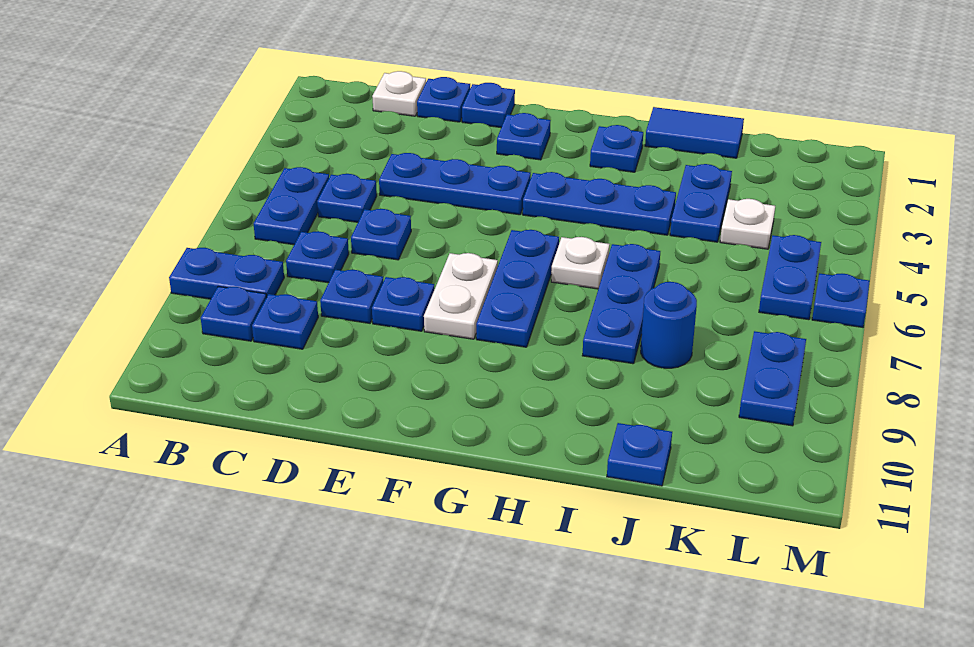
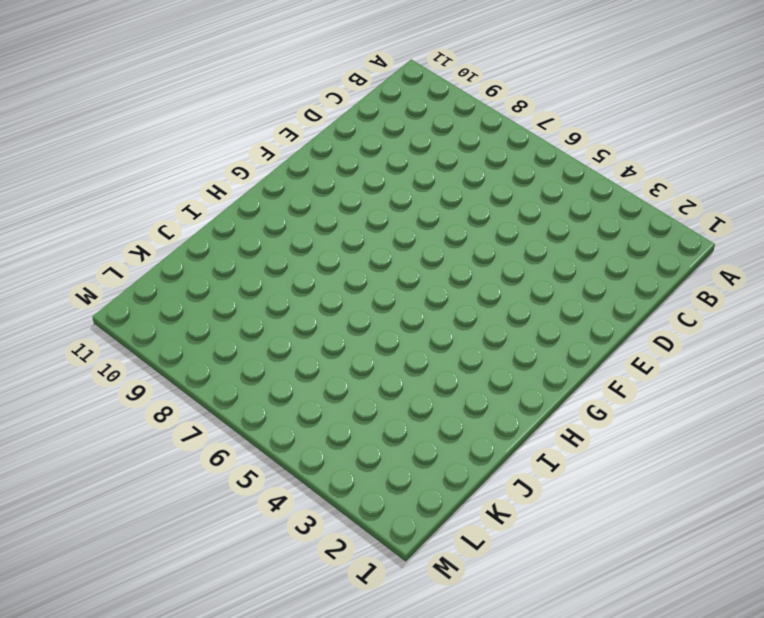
none -> blue plate A8:B8 level 1
none -> blue plate B5:B6 level 1
none -> blue plate B9 level 1

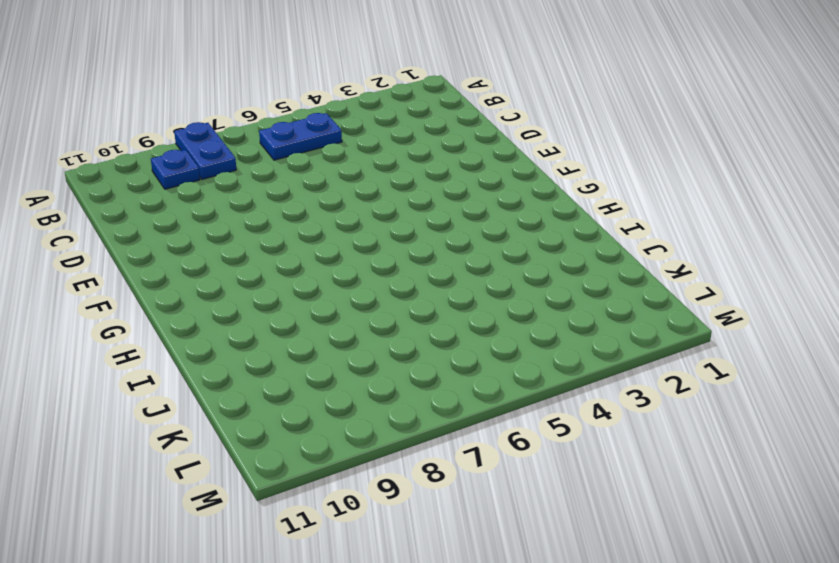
none -> white plate C1 level 1
none -> blue plate C5 level 1
none -> blue plate C7 level 1

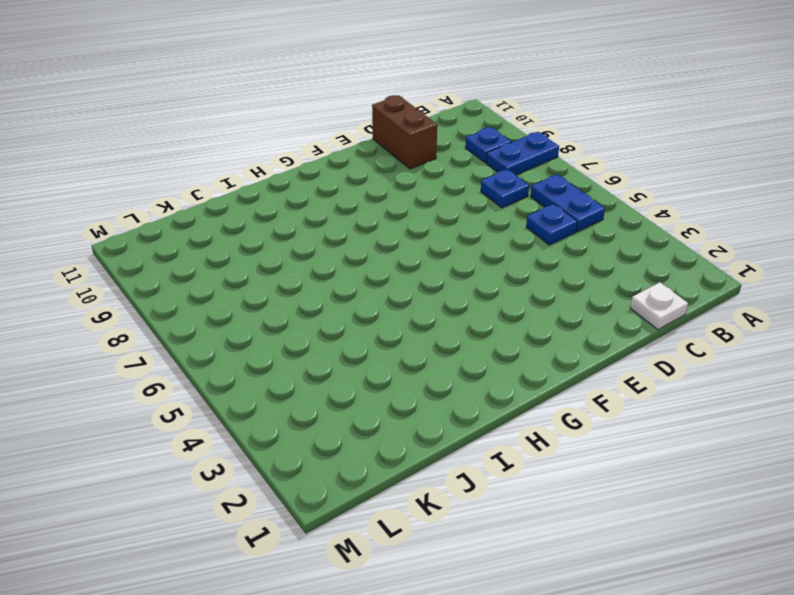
brown brick D10:D11 level 1 -> none
none -> blue plate C9 level 1
none -> blue plate D1 level 1
none -> blue plate D4:F4 level 1

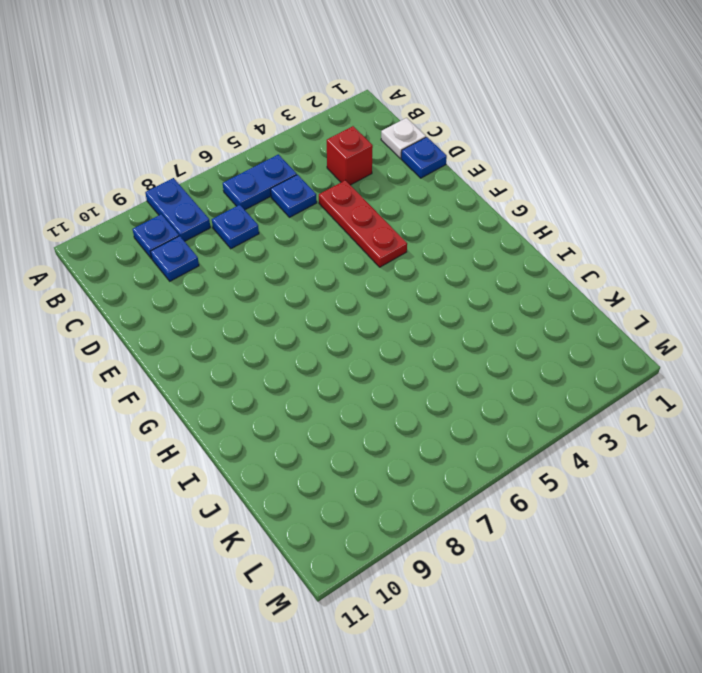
red brick C3 level 1 -> none
red plate D4:F4 level 1 -> blue plate D4:F4 level 1
none -> blue plate D6 level 1
none -> blue plate D8 level 1
none -> blue plate E1 level 1

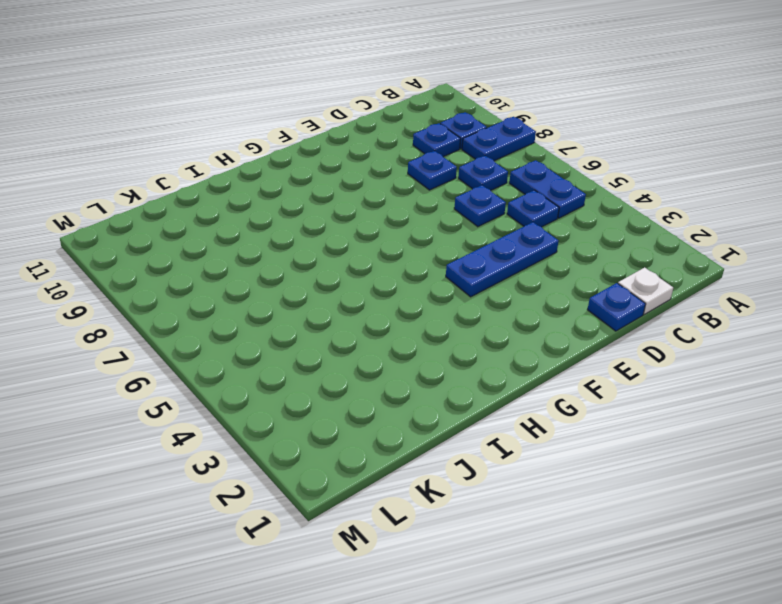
none -> blue plate E1 level 1
none -> blue plate E8 level 1
none -> blue plate F2 level 1

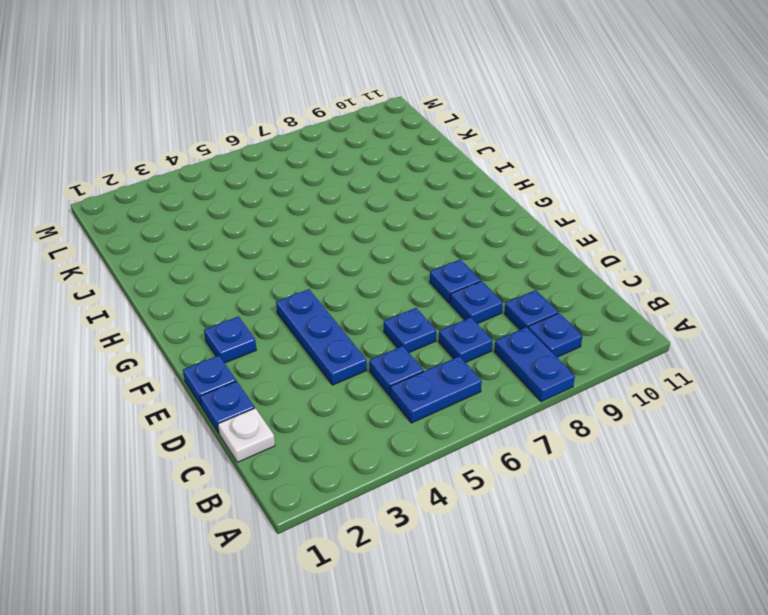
none -> white plate F7:F8 level 1
none -> blue plate G4:I4 level 1
none -> blue plate G6:G8 level 1

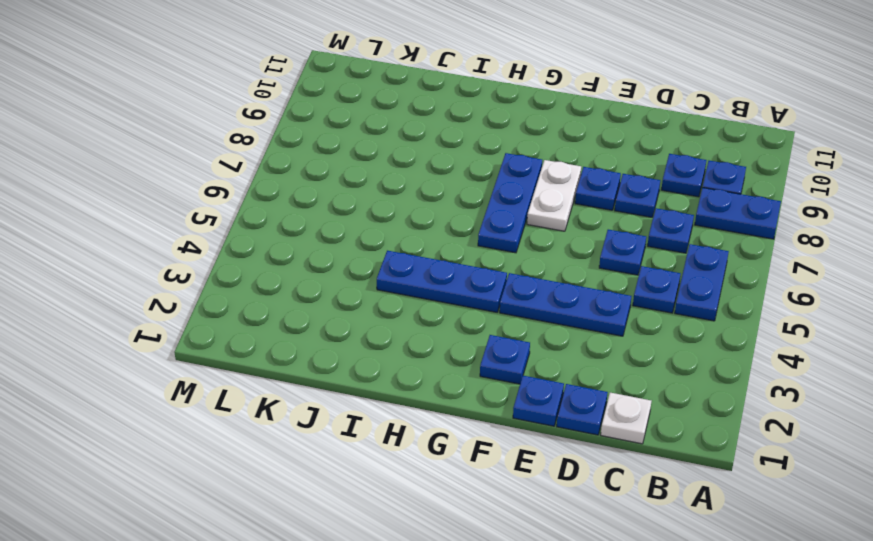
none -> blue plate H2 level 1
none -> white plate H6 level 1
none -> blue tile I1:J1 level 1

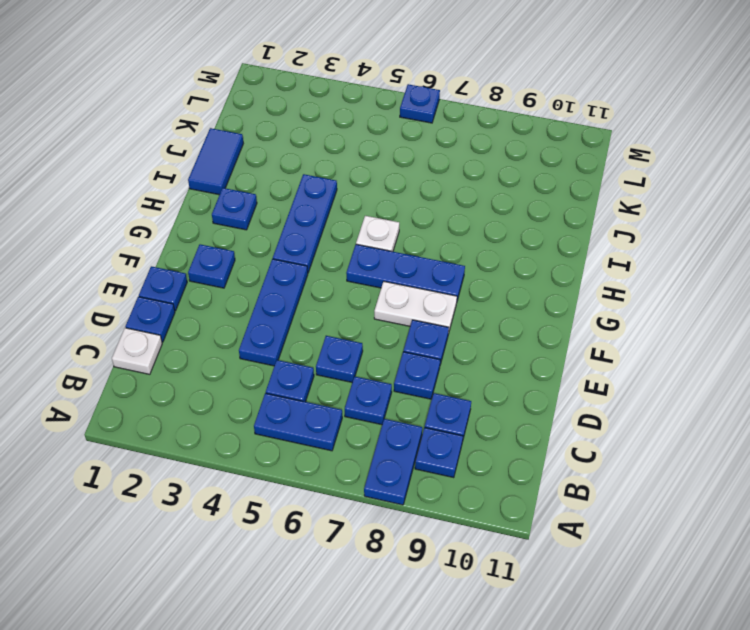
none -> blue plate I6:I8 level 1
none -> blue plate J3:J4 level 1
none -> blue round brick J8 level 1

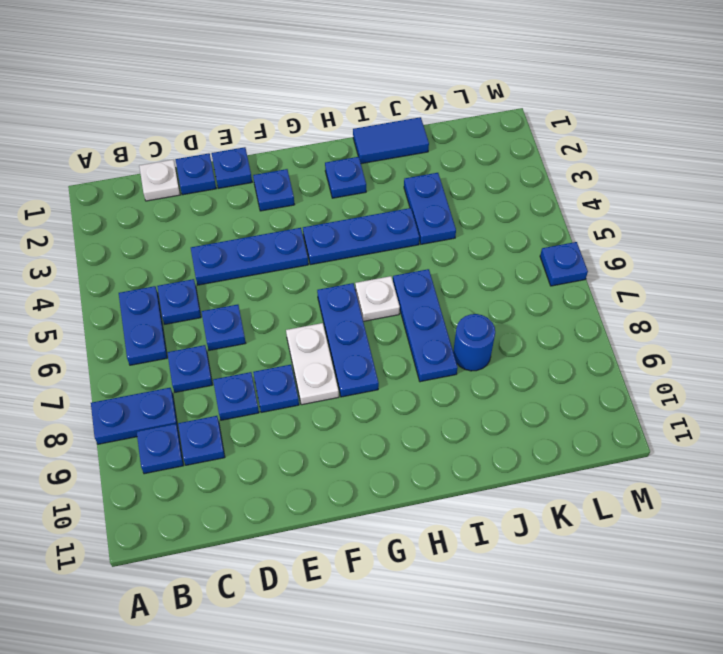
none -> blue plate J11 level 1
none -> white plate K4 level 1
none -> blue plate L5:L6 level 1

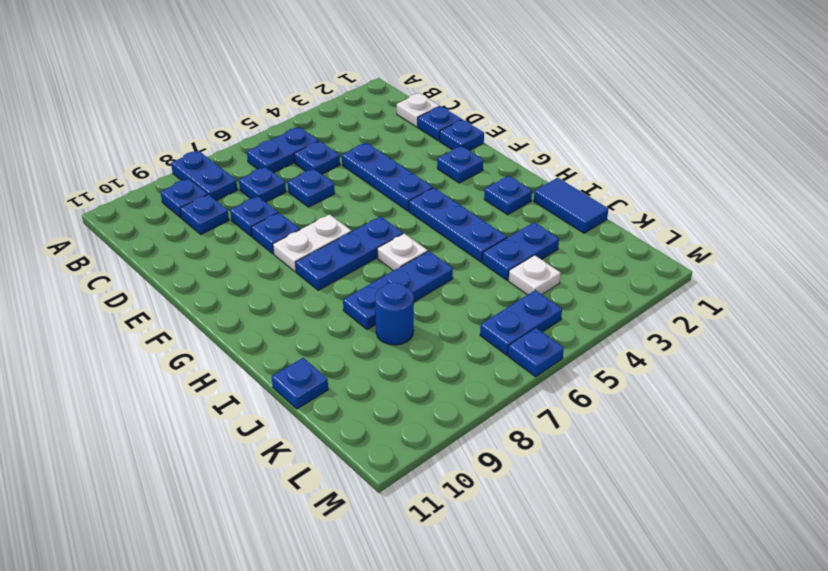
none -> blue plate L8:L9 level 1

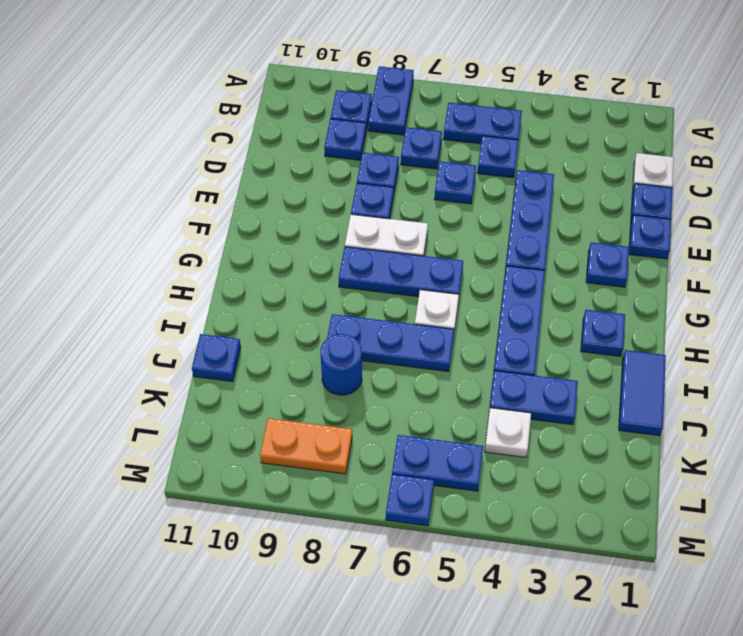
orange plate L8:L9 level 1 -> blue plate L8:L9 level 1

